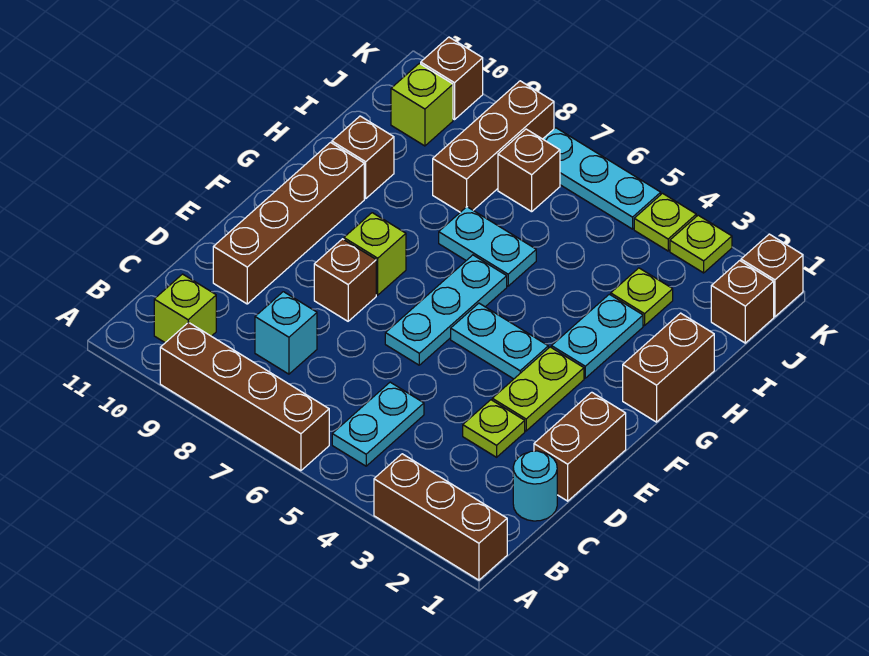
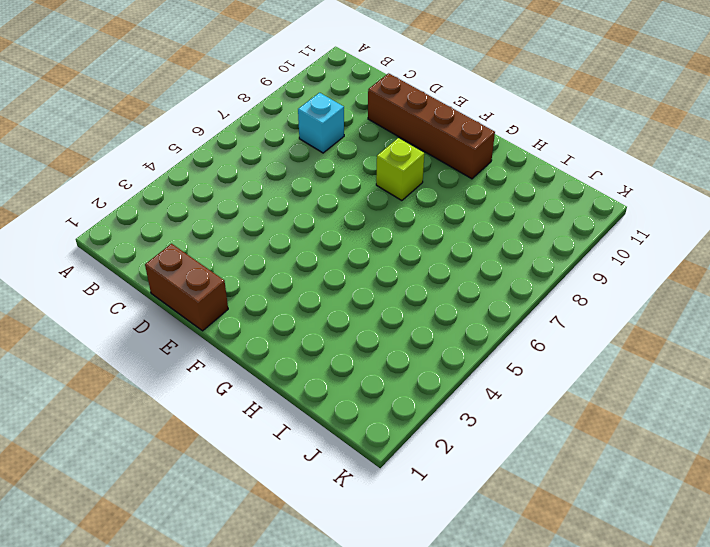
none -> brown brick A1:A3 level 1
none -> brown brick A6:A9 level 1
none -> cyan plate B5:C5 level 1

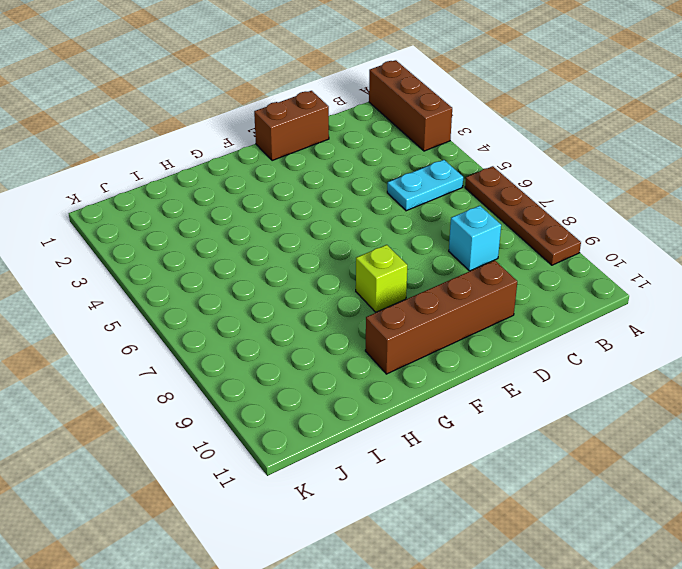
brown plate A6:A9 level 1 -> brown brick A6:A9 level 1
none -> lime brick B10 level 1
none -> cyan round brick C1 level 1
none -> lime plate D3 level 1

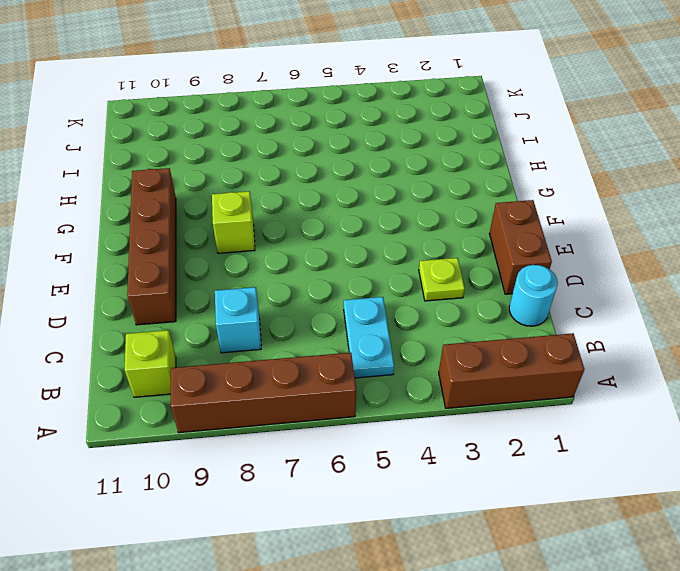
none -> lime plate E3:F3 level 1
none -> cyan plate E6:G6 level 1
none -> brown brick E8 level 1

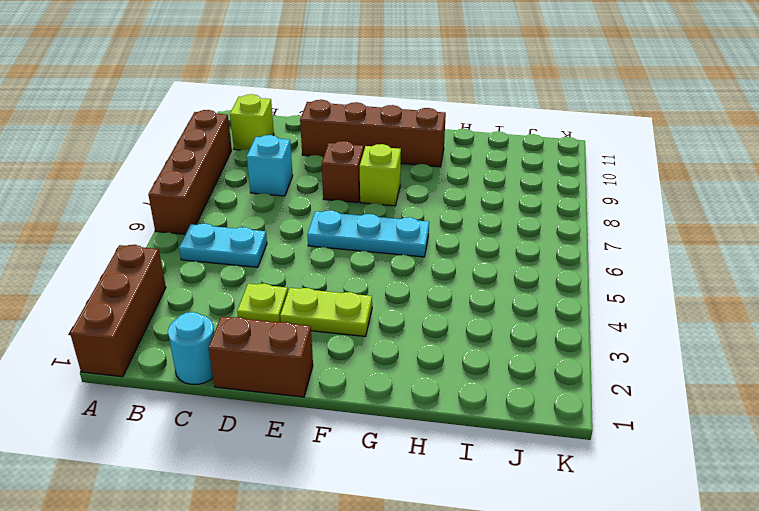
none -> cyan plate F4:F5 level 1
none -> brown brick G1:H1 level 1
none -> cyan plate G3:H3 level 1

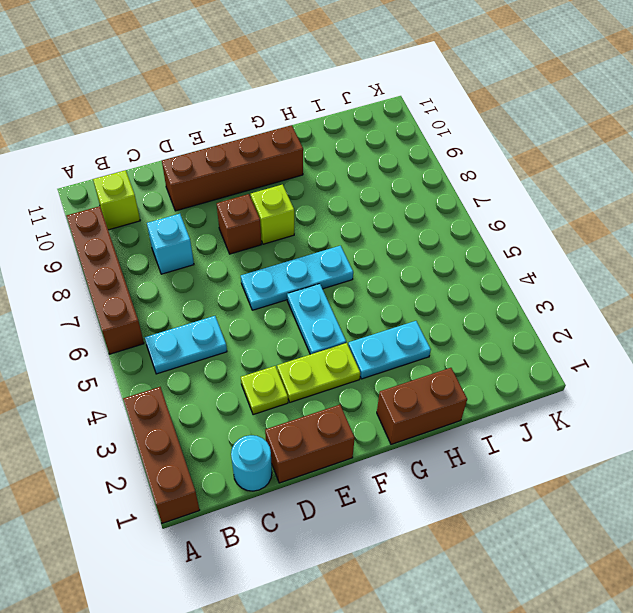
none -> cyan plate H6:H7 level 1
none -> brown brick H10 level 1
none -> lime plate I3 level 1

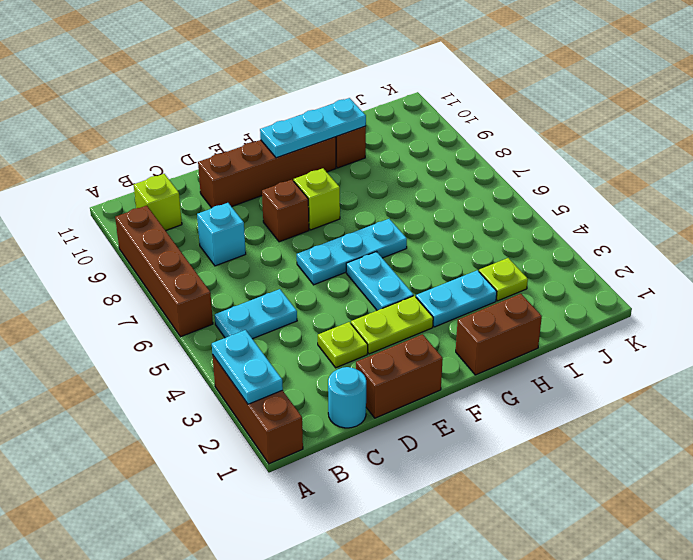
cyan plate A2:A3 level 2 -> cyan plate H6:H7 level 1
cyan plate F10:H10 level 2 -> cyan plate K5:K7 level 1
none -> brown brick I8:K8 level 1
none -> brown brick J1 level 1
none -> brown brick J7 level 1

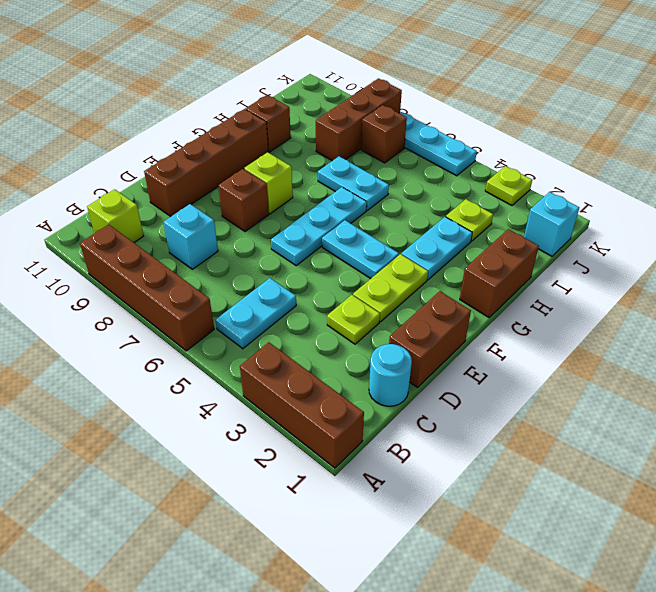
cyan brick J1 level 1 -> brown brick J1 level 1
none -> lime brick J10 level 1
none -> brown brick K1 level 1
none -> lime plate K4 level 1

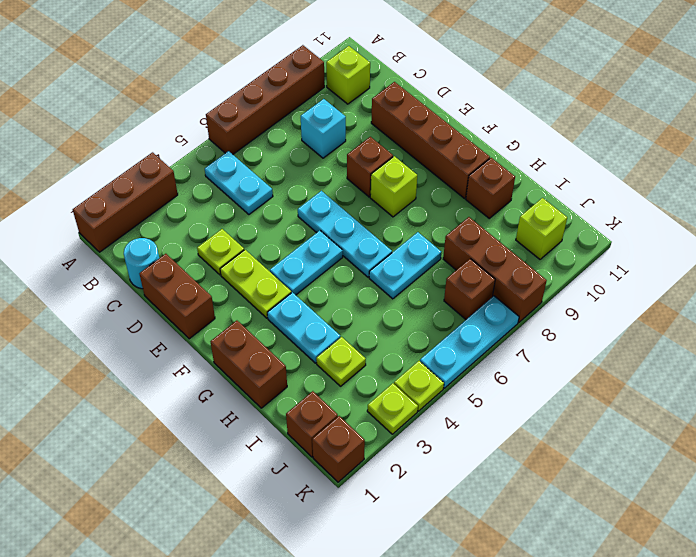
none -> brown brick K10 level 1

